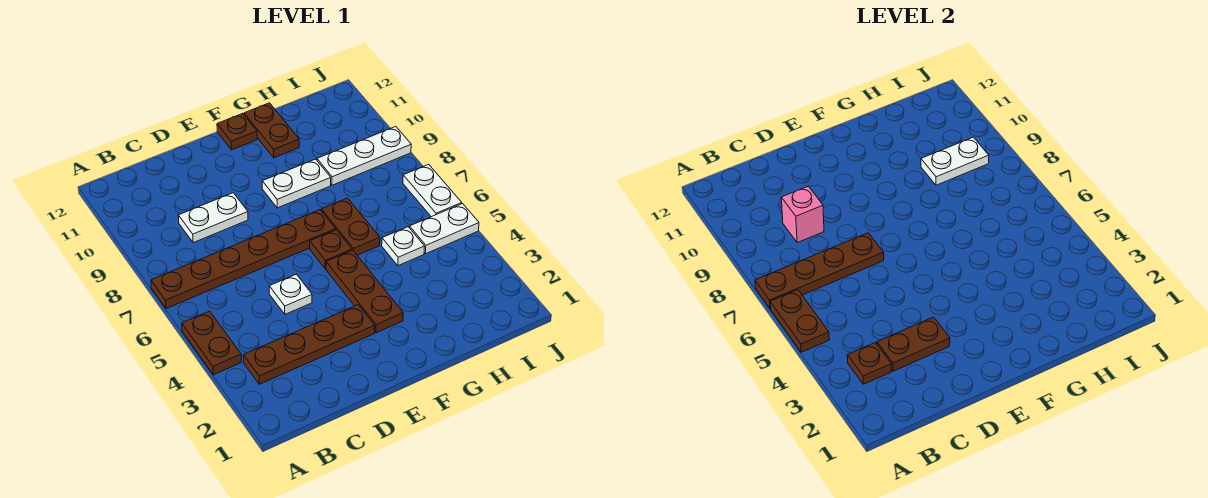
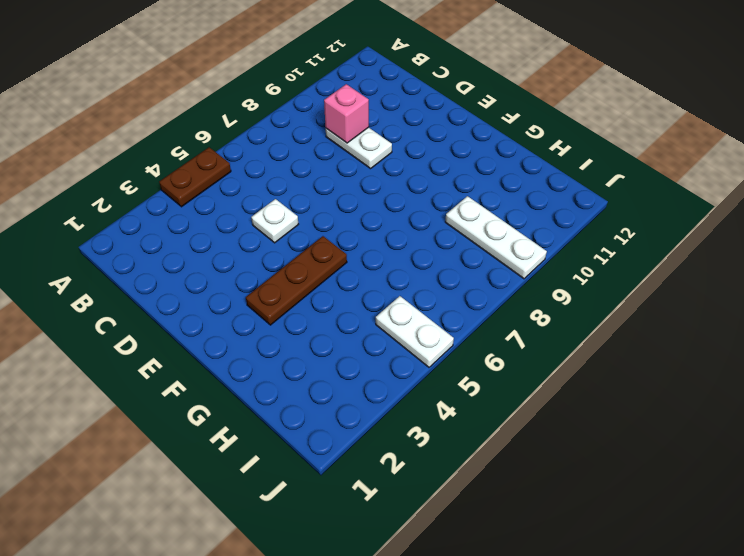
none -> brown plate A7:F7 level 1
none -> brown plate B3:E3 level 1
none -> brown plate F6 level 1

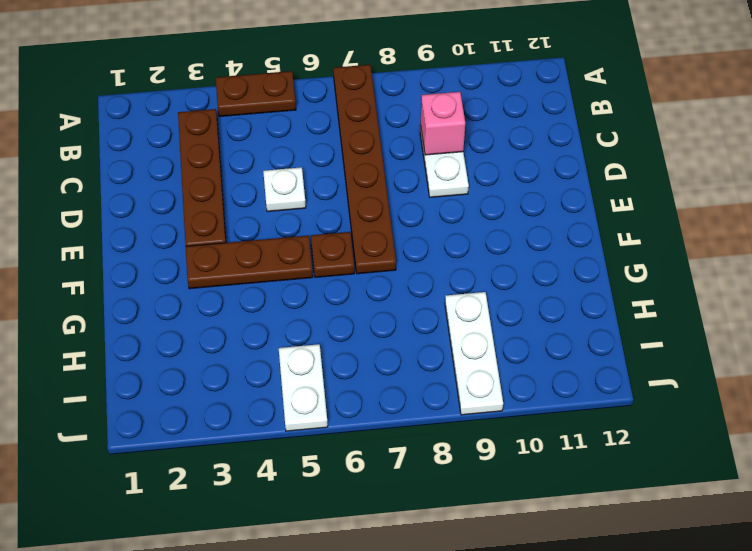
none -> white plate F9:G9 level 1
none -> brown plate F12 level 1
none -> brown plate G6:G7 level 1

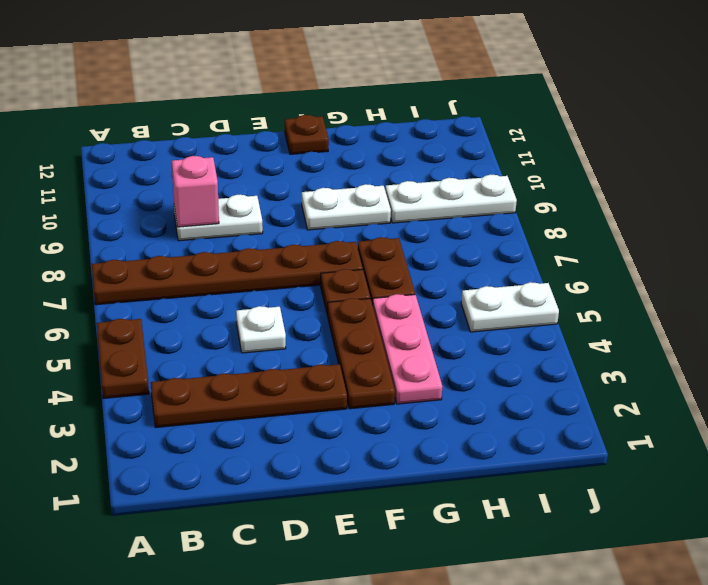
pink plate G3:G5 level 1 -> none
none -> brown plate G11:G12 level 1
none -> white plate H5 level 1
none -> white plate J6:J7 level 1

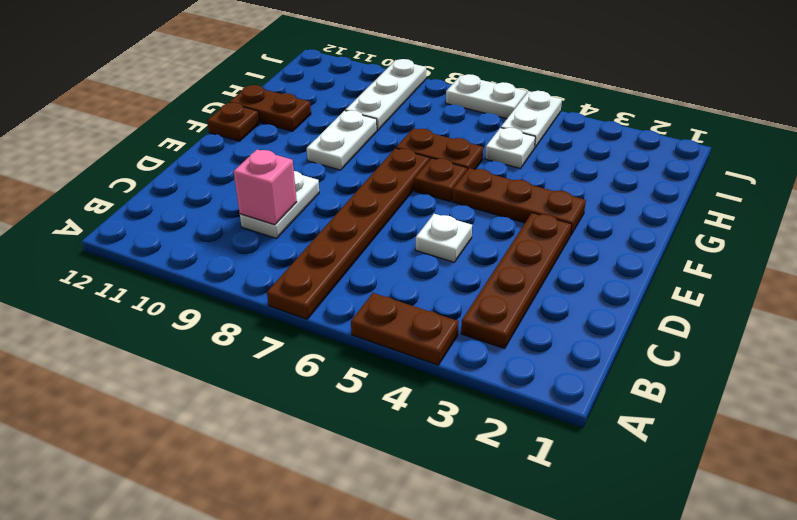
none -> brown plate A5:A6 level 2
none -> brown plate A7:D7 level 2
none -> brown plate B3 level 2

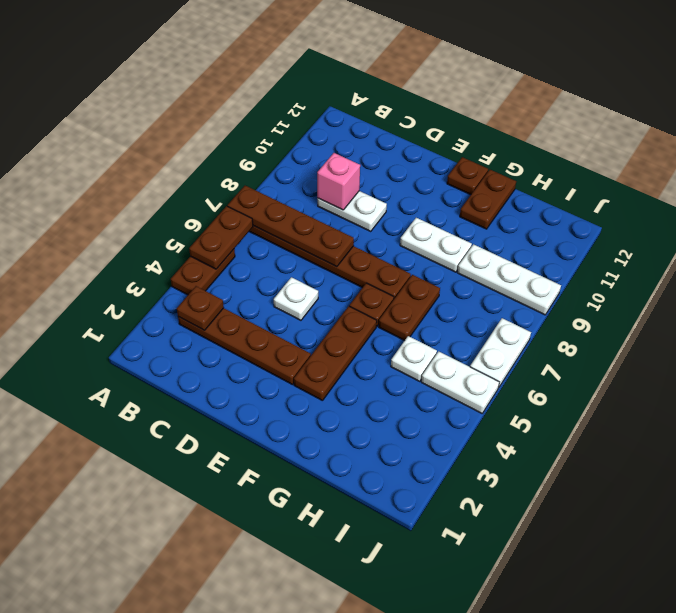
none -> brown plate C3:D3 level 2
none -> white plate H9:I9 level 2

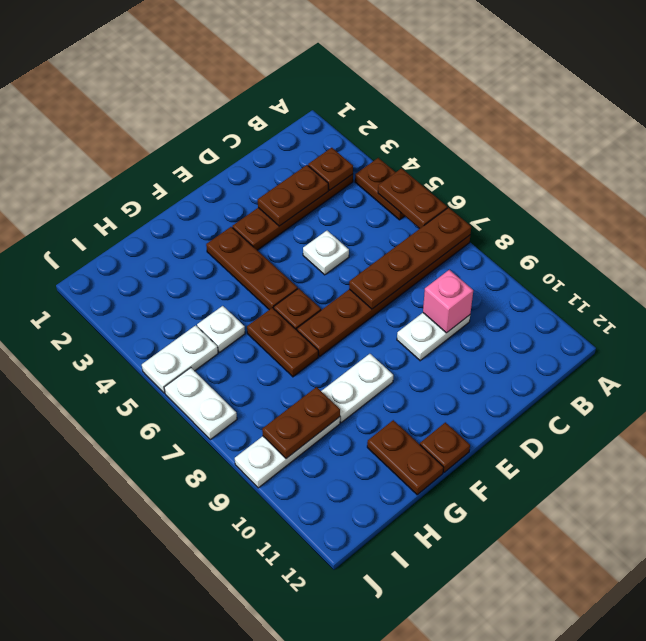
brown plate H9:I9 level 2 -> white plate H9:I9 level 2

